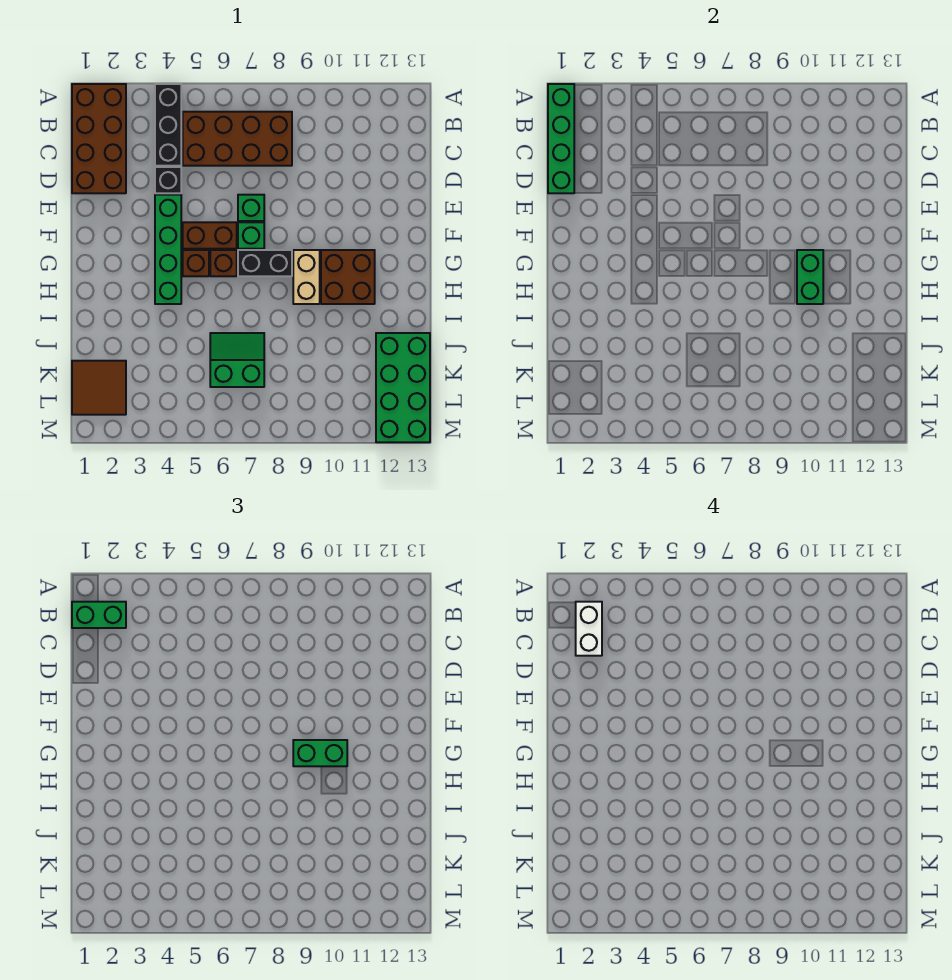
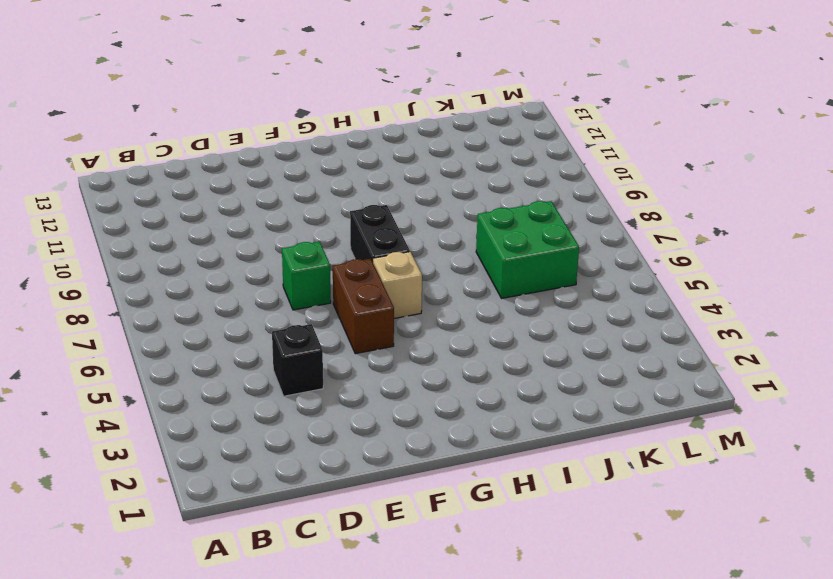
tan brick G6 level 1 -> brown brick G6 level 1
green brick J6:K7 level 1 -> green slope J6:K7 level 1 top K
none -> brown brick A1:D2 level 1
none -> black brick A4:C4 level 1
none -> brown brick B5:C8 level 1

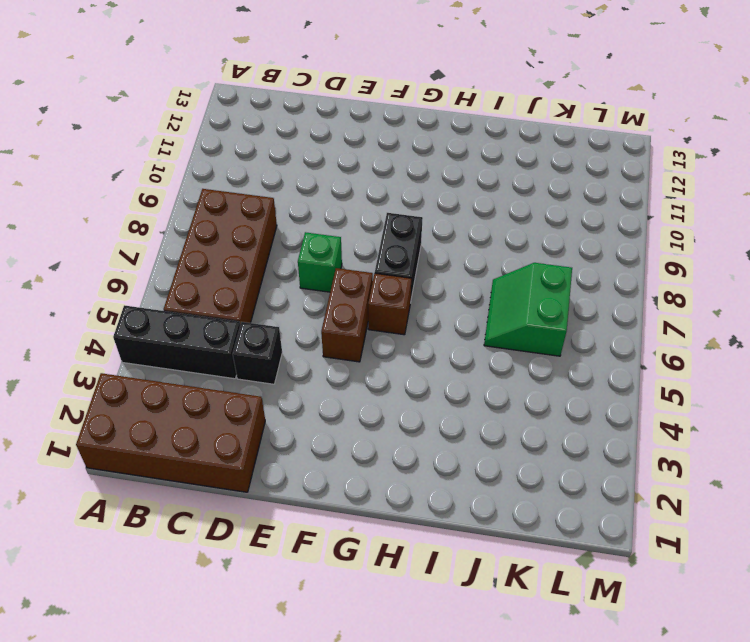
none -> green brick E4:H4 level 1
none -> green brick F7 level 1
none -> brown brick G5 level 1

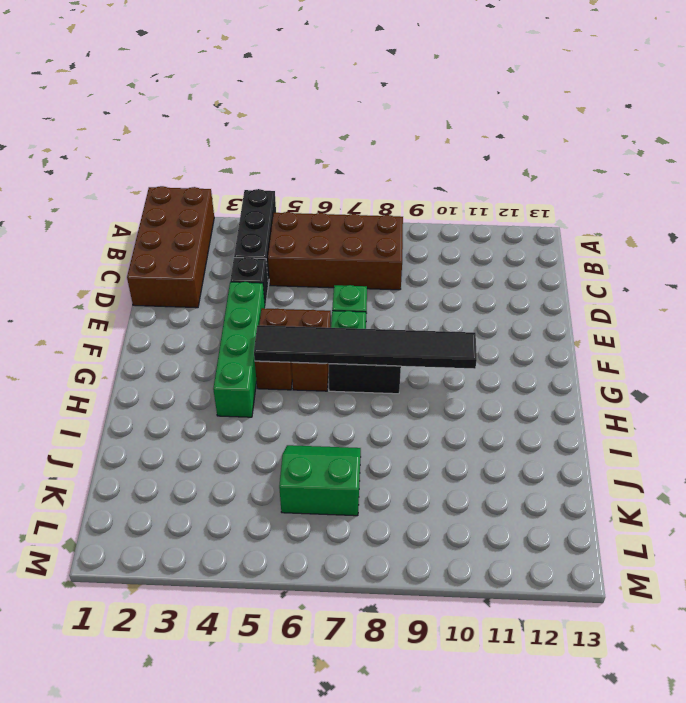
black tile G5:G10 level 2 -> green brick G10:H10 level 2
none -> tan brick G9:H9 level 1
none -> brown brick G10:H11 level 1
none -> green brick J12:M13 level 1

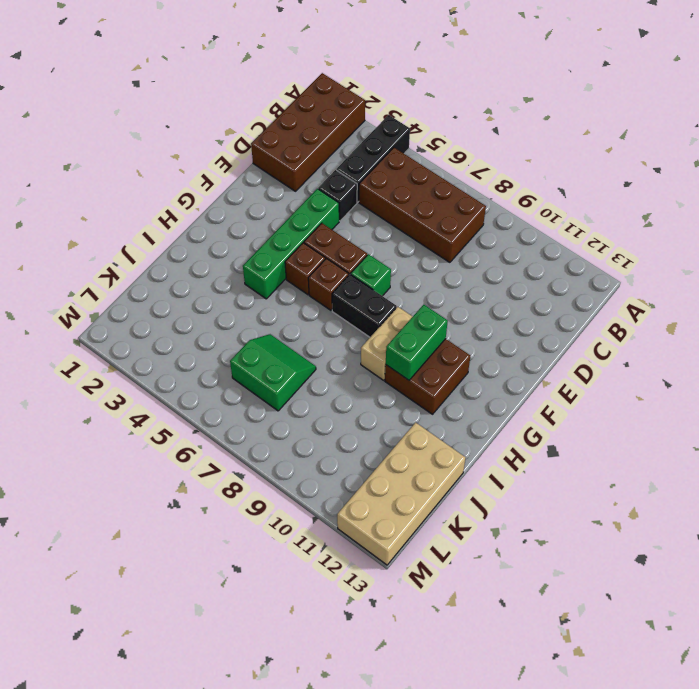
tan brick J12:M13 level 1 -> green brick J12:M13 level 1
none -> green brick E7 level 1
none -> brown tile K1:L2 level 1
none -> green brick A1:D1 level 2

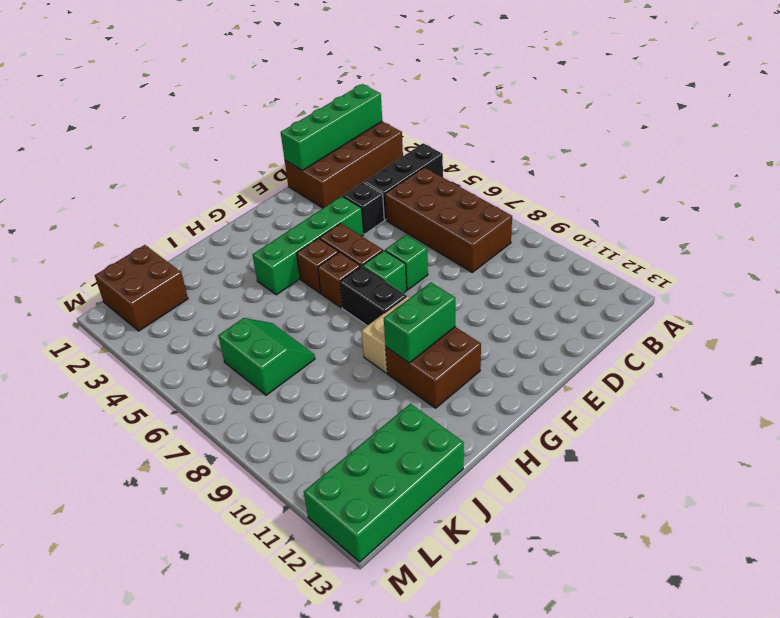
brown brick K1:L2 level 1 -> brown tile K1:L2 level 1
none -> green brick B1:B2 level 3
none -> green brick G9:G10 level 3
none -> white brick B2:C2 level 4

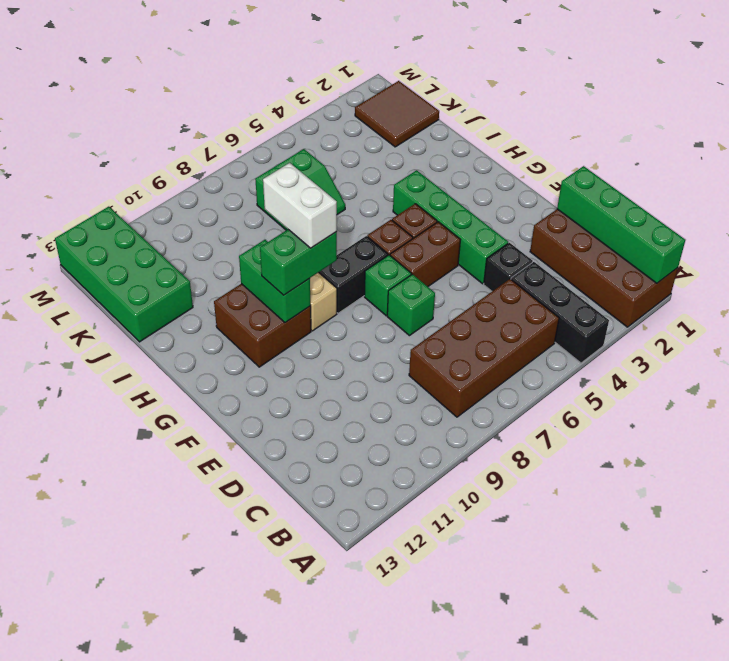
white brick G9:H9 level 4 -> white brick B2:C2 level 4
none -> green brick B1:B2 level 3

